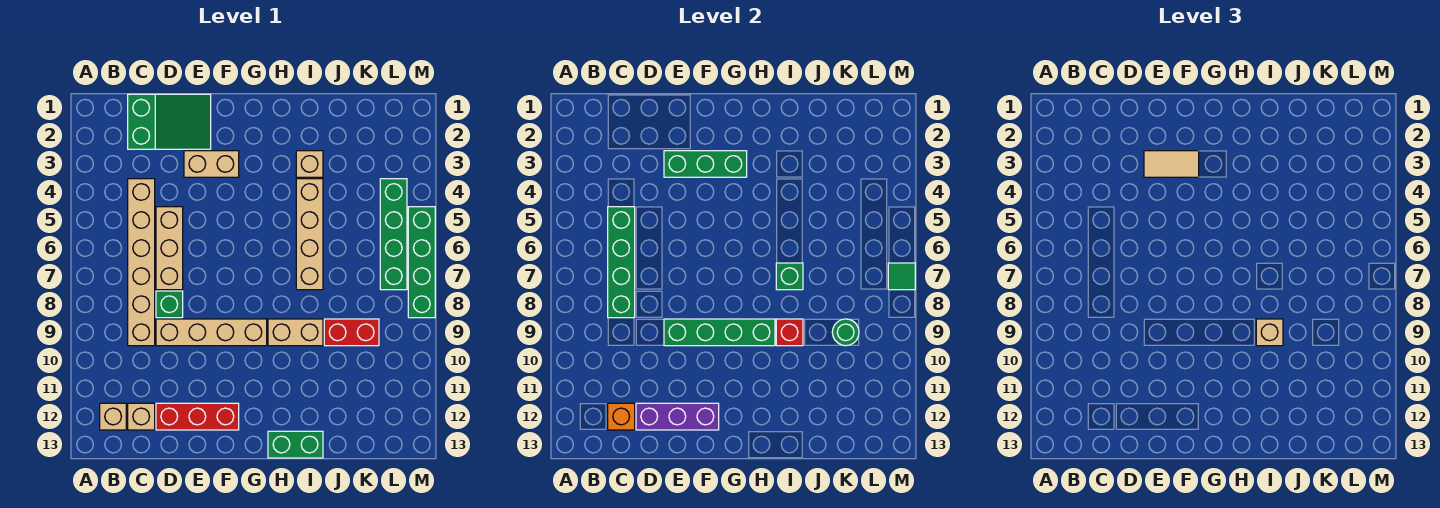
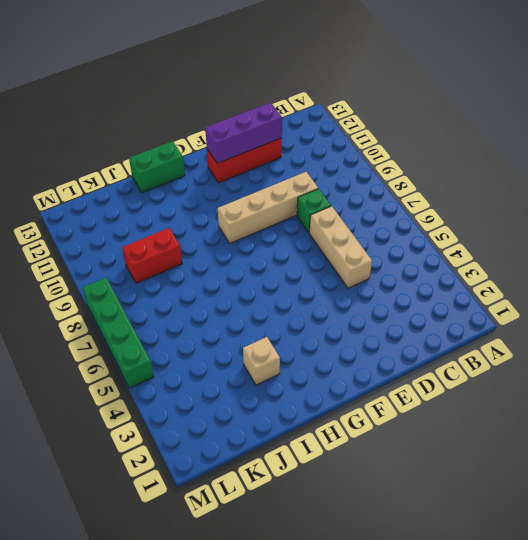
none -> tan brick B12 level 1
none -> green slope C1:E2 level 1 top C
none -> tan brick C4:C9 level 1

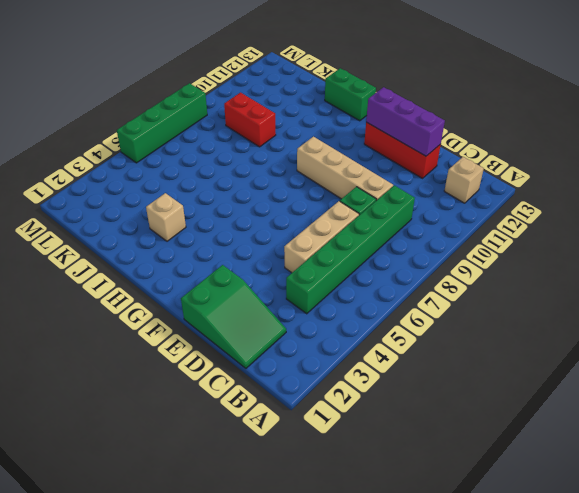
green slope C1:E2 level 1 top E -> green slope C1:E2 level 1 top C
green brick C4:C9 level 1 -> tan brick C4:C9 level 1
none -> tan brick C12 level 1
none -> tan brick E3:F3 level 1
none -> tan brick H9:I9 level 1

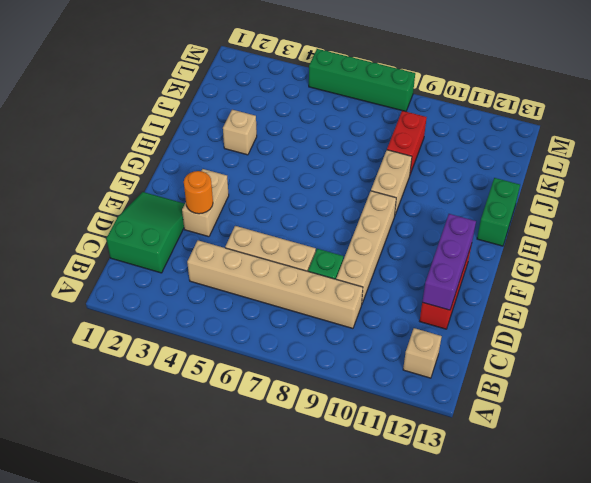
orange round brick E3 level 2 -> green brick E3:G3 level 2
none -> tan brick C12 level 1
none -> tan brick I4:I7 level 1
none -> green brick L4:L7 level 1

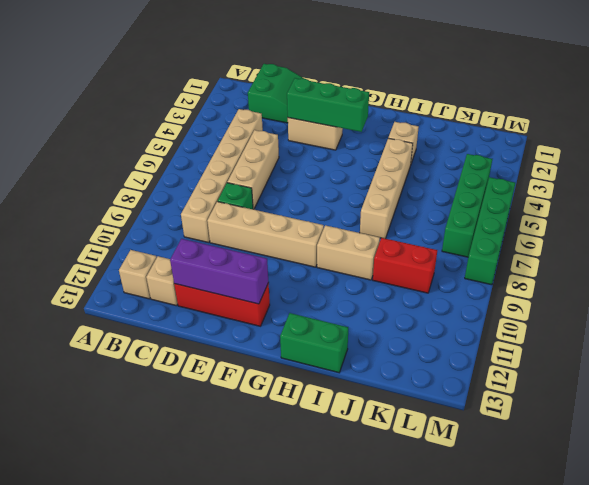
none -> green brick C5:C8 level 2
none -> orange brick C12 level 2
none -> green brick E9:H9 level 2

